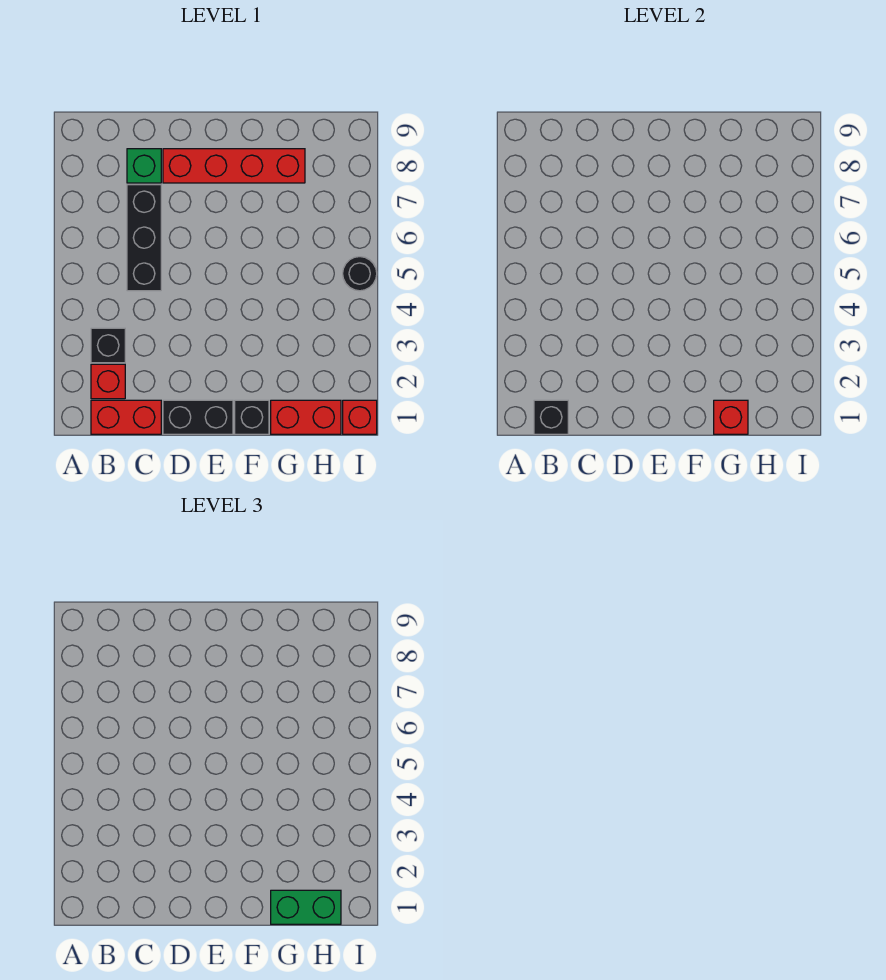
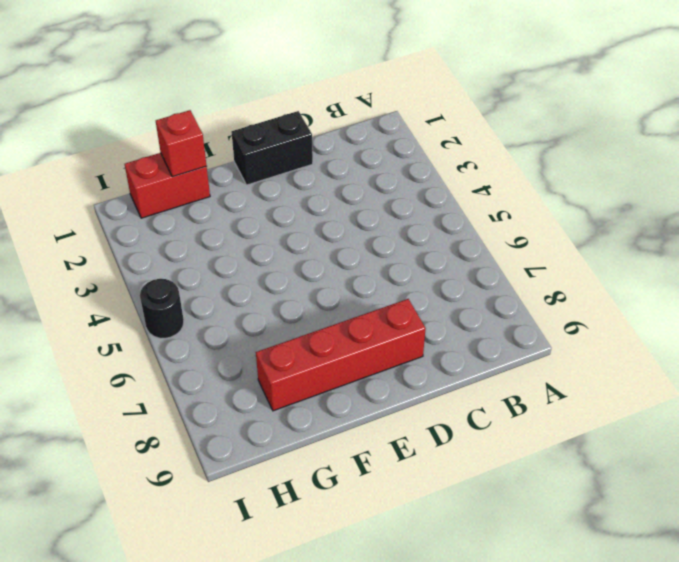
none -> red brick B1:C1 level 1
none -> red brick B2 level 1
none -> black brick B3 level 1

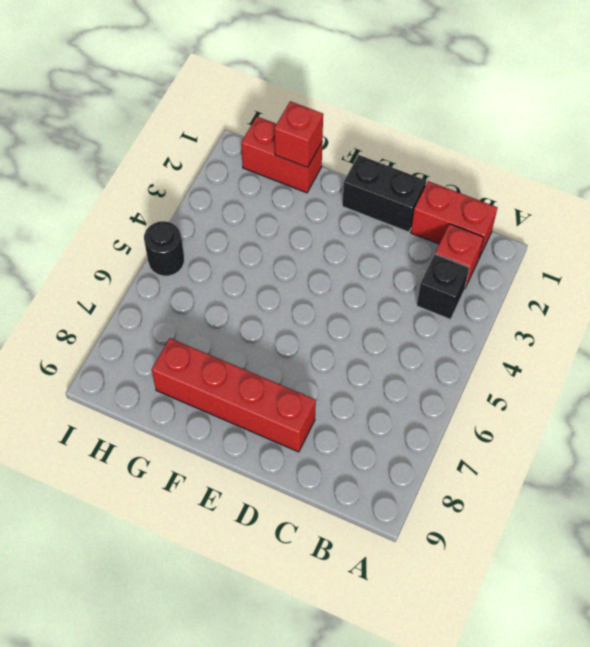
none -> black brick C5:C7 level 1
none -> green brick C8 level 1
none -> black brick F1 level 1

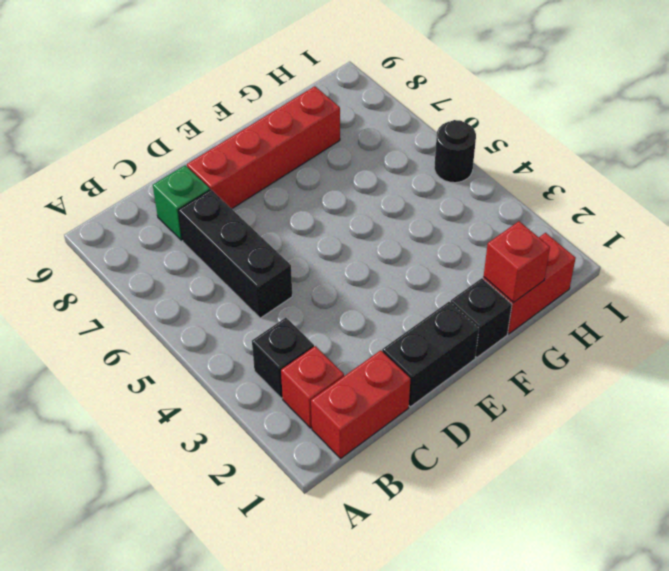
none -> red brick I1 level 1
none -> black brick B1 level 2
none -> green brick G1:H1 level 3

